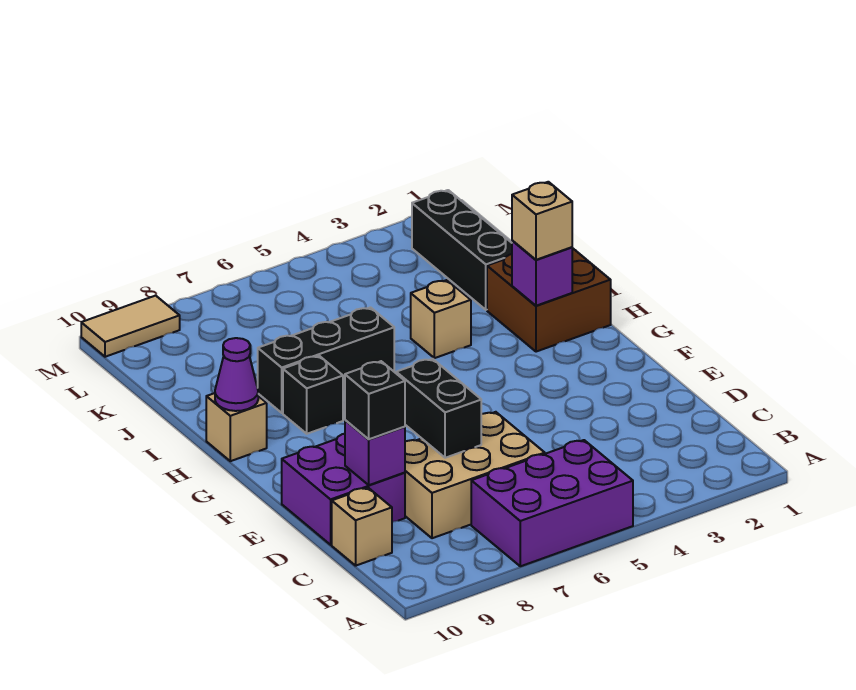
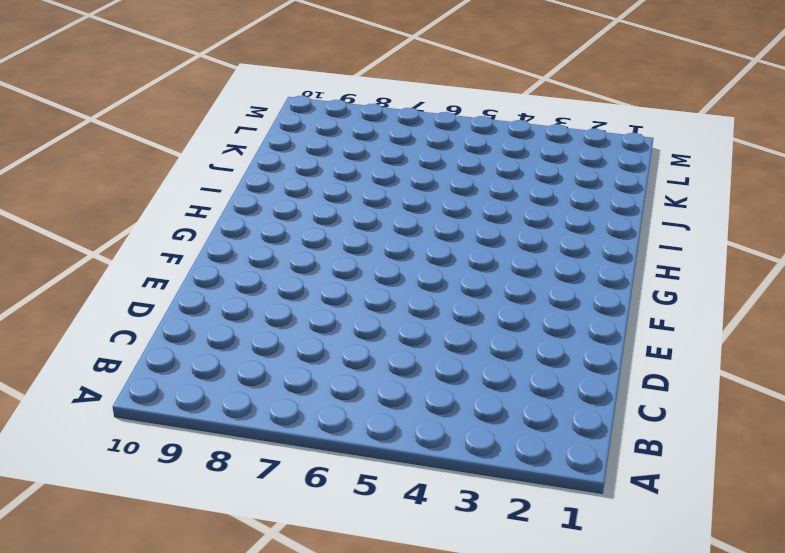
none -> purple brick A5:B7 level 1
none -> tan brick C6:D8 level 1
none -> tan brick C10 level 1

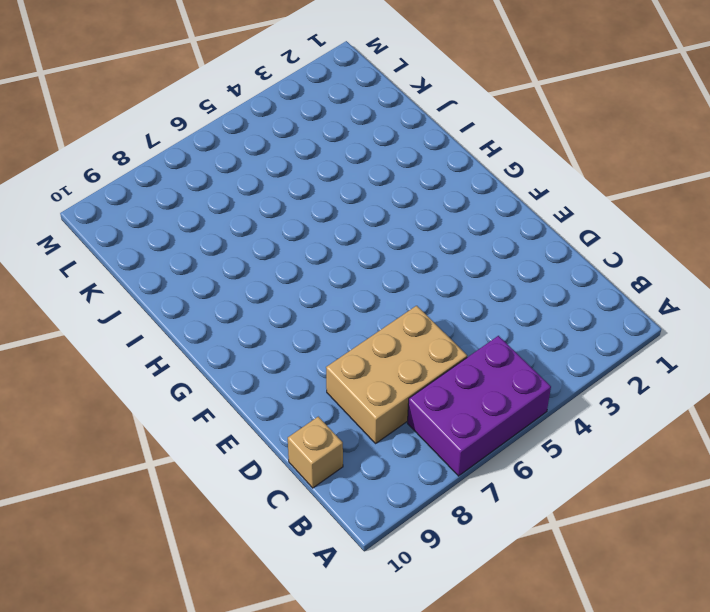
none -> purple brick D9:E10 level 1
none -> brown brick H1:I2 level 1
none -> black brick H8 level 1

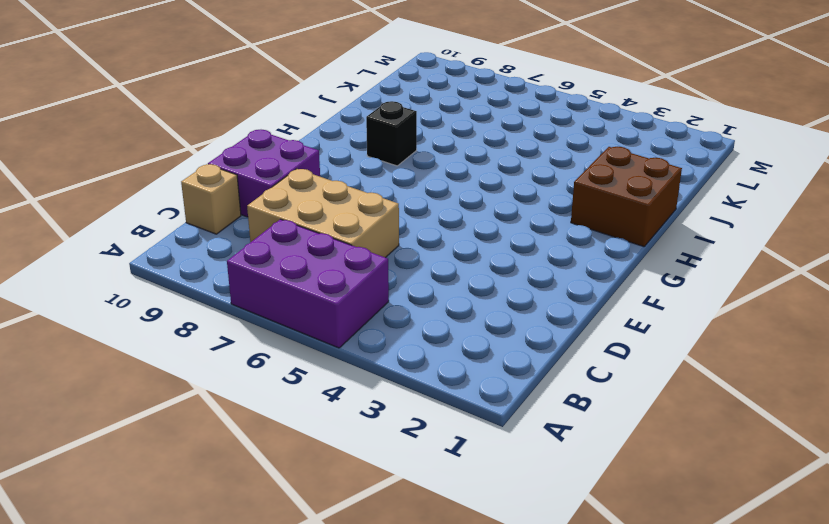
none -> tan brick H10 level 1
none -> tan brick I4 level 1
none -> black brick I6:I8 level 1

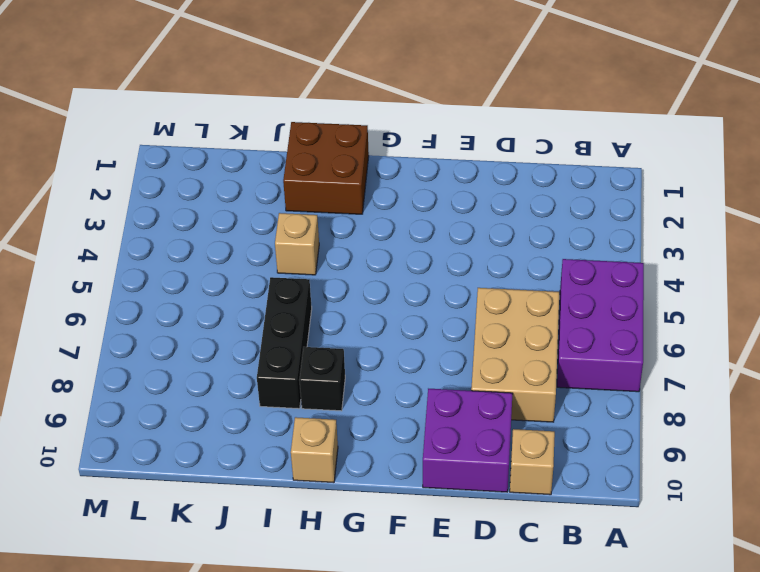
none -> black brick J2:L2 level 1
none -> tan tile M9:M10 level 1
none -> black brick D7:E7 level 2

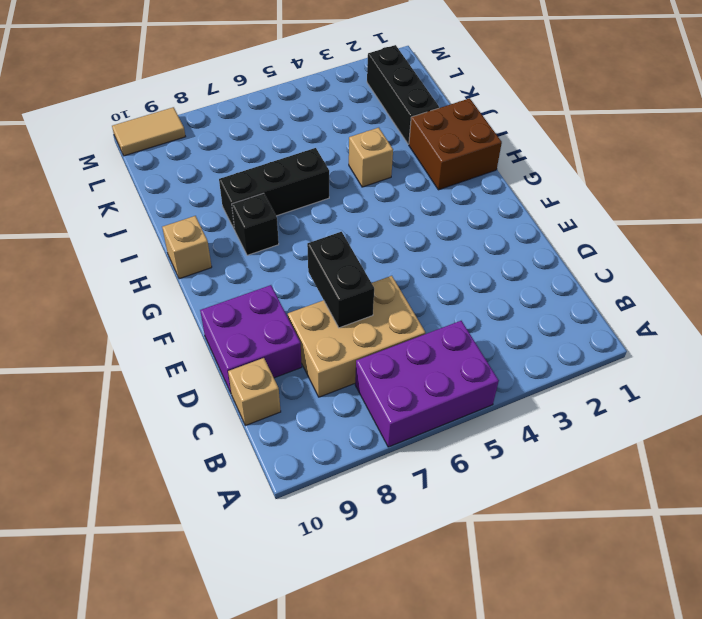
none -> purple brick D9 level 2
none -> purple brick H2 level 2
none -> purple cone H10 level 2

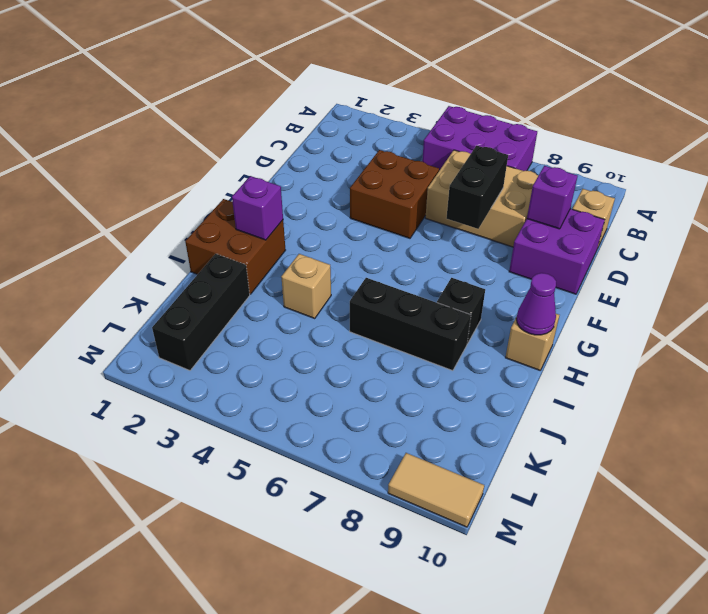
brown brick D4:E5 level 1 -> none
none -> black brick D9 level 3
none -> tan brick H2 level 3

